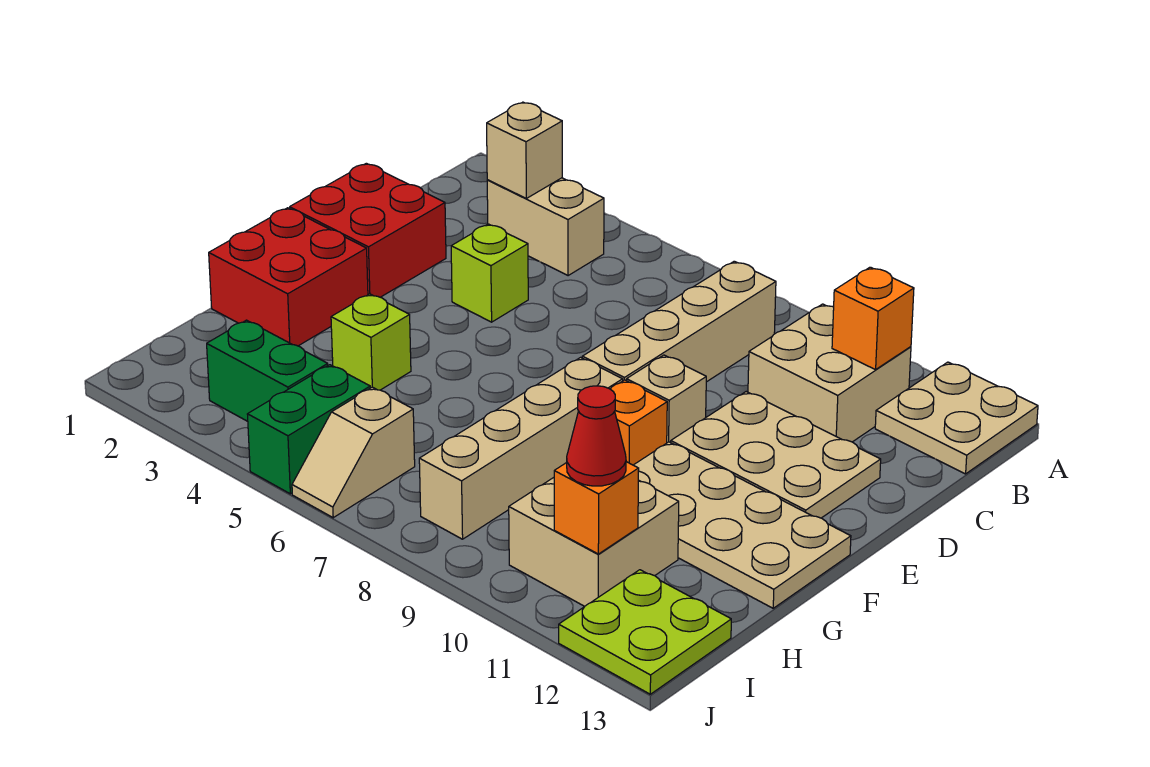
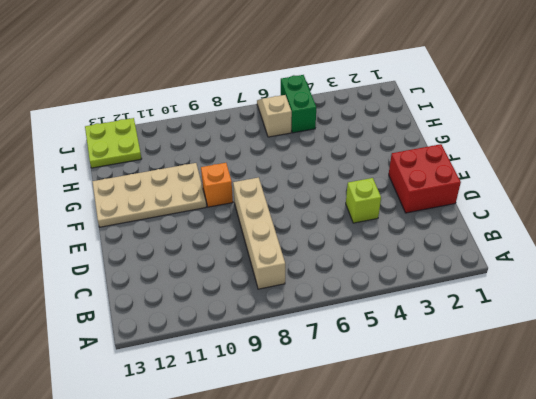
none -> tan plate A12:B13 level 1
none -> tan brick B3:B4 level 1
none -> tan brick B10:C11 level 1

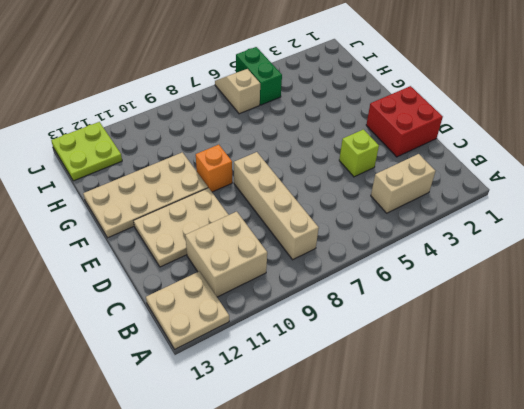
none -> tan brick E9 level 1
none -> red brick F1:G2 level 1
none -> tan brick F8:I8 level 1

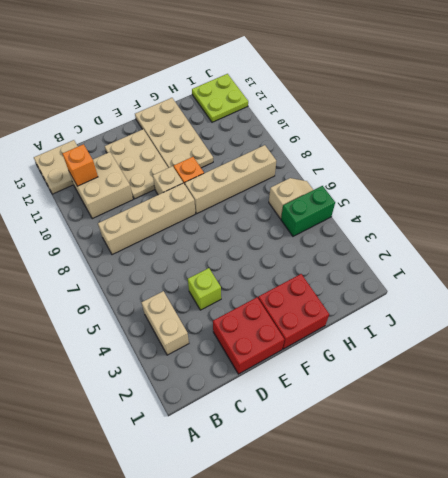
none -> lime brick G4 level 1
none -> tan brick H10:I11 level 1
none -> green brick I3:I4 level 1

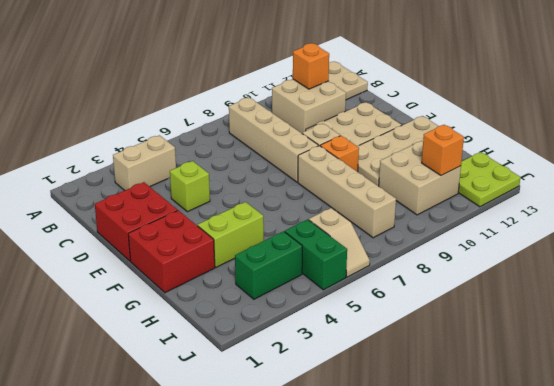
lime brick G3:G4 level 1 -> lime brick G4 level 1
none -> tan brick B3 level 2
none -> red cone I11 level 3

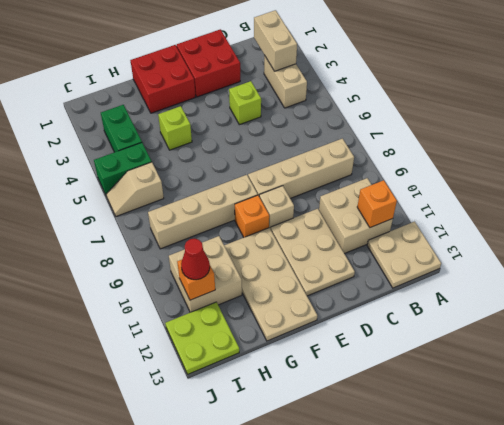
tan brick B2:B3 level 2 -> tan brick B3 level 2

